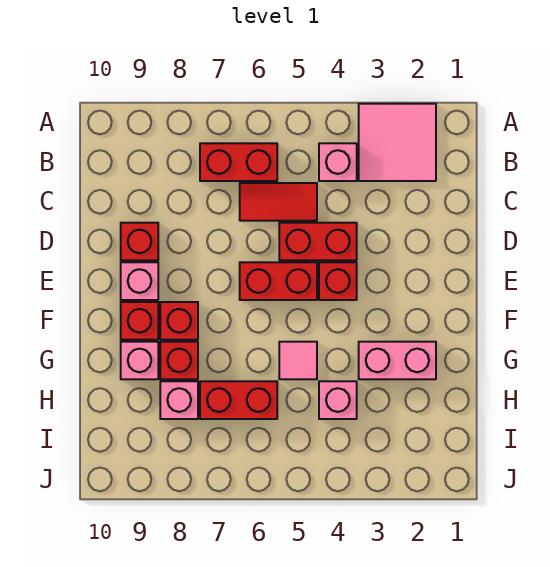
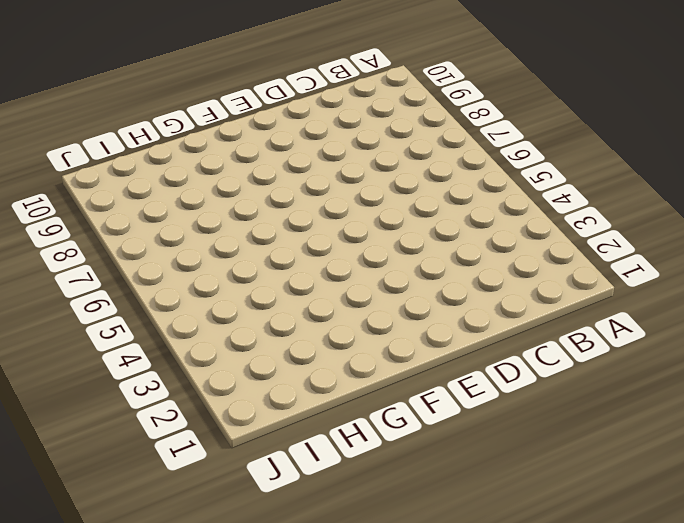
none -> pink tile A2:B3 level 1
none -> pink brick B4 level 1
none -> red brick B6:B7 level 1

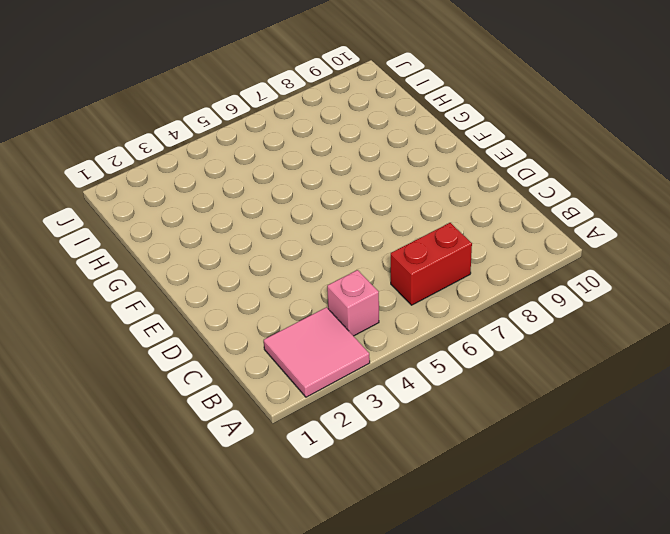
none -> red tile C5:C6 level 1
none -> red brick D4:D5 level 1
none -> red brick D9 level 1

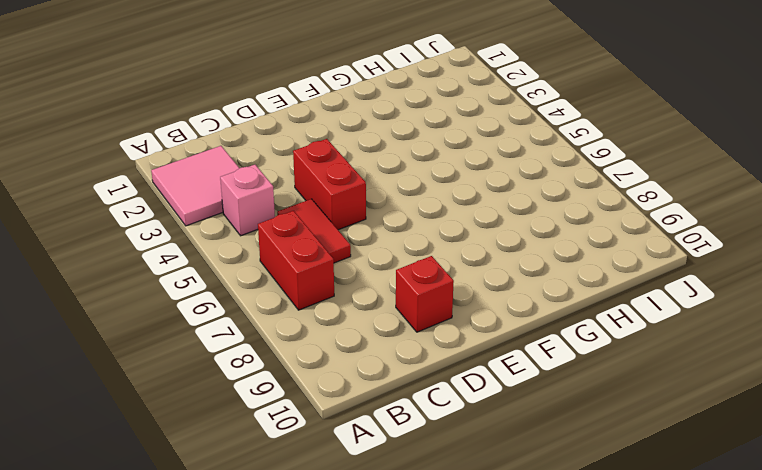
none -> red brick E4 level 1
none -> red brick E5:E6 level 1
none -> pink brick E9 level 1

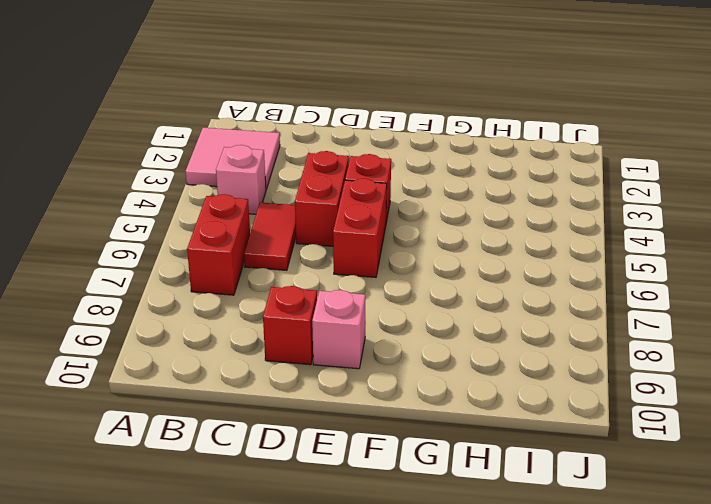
none -> red brick F8 level 1
none -> red brick F9 level 1
none -> pink brick G2:G3 level 1

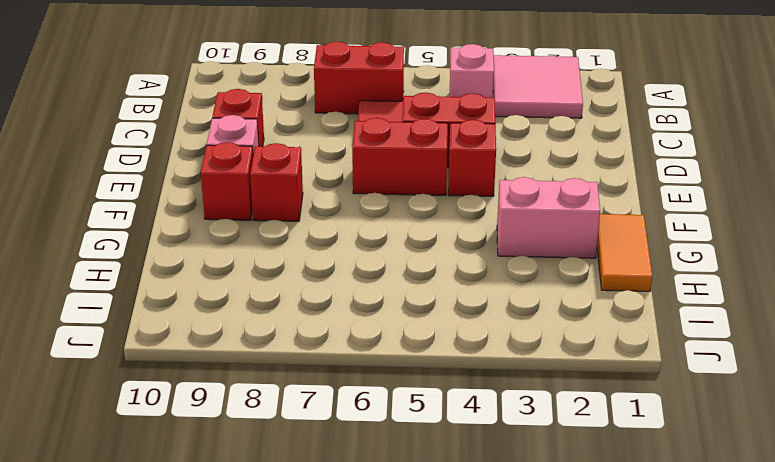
orange tile G1:H1 level 1 -> none
none -> pink tile G5 level 1
none -> red brick G8 level 1
none -> pink brick G9 level 1

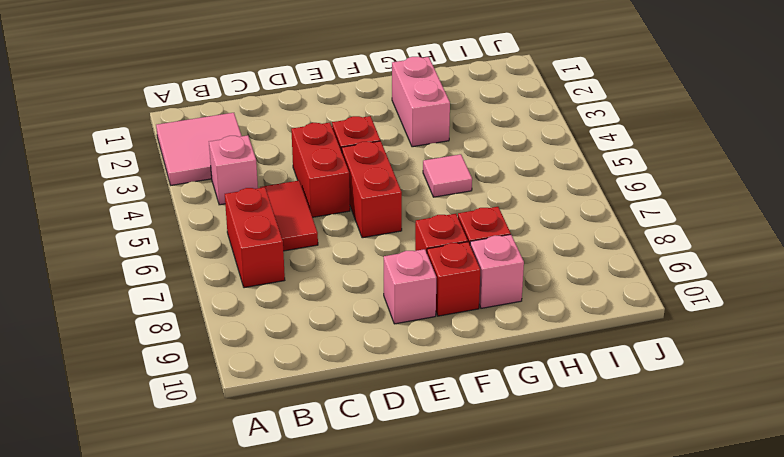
none -> red brick D9 level 1
none -> pink brick H4 level 1
none -> red brick H6:H7 level 1

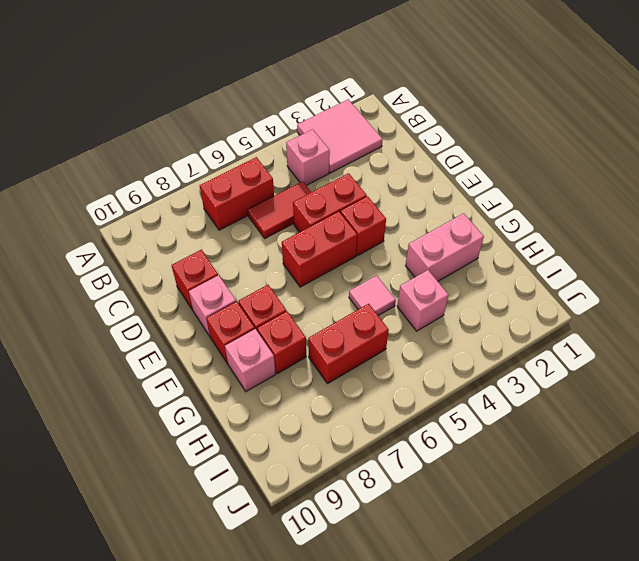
none -> pink brick H8 level 1

